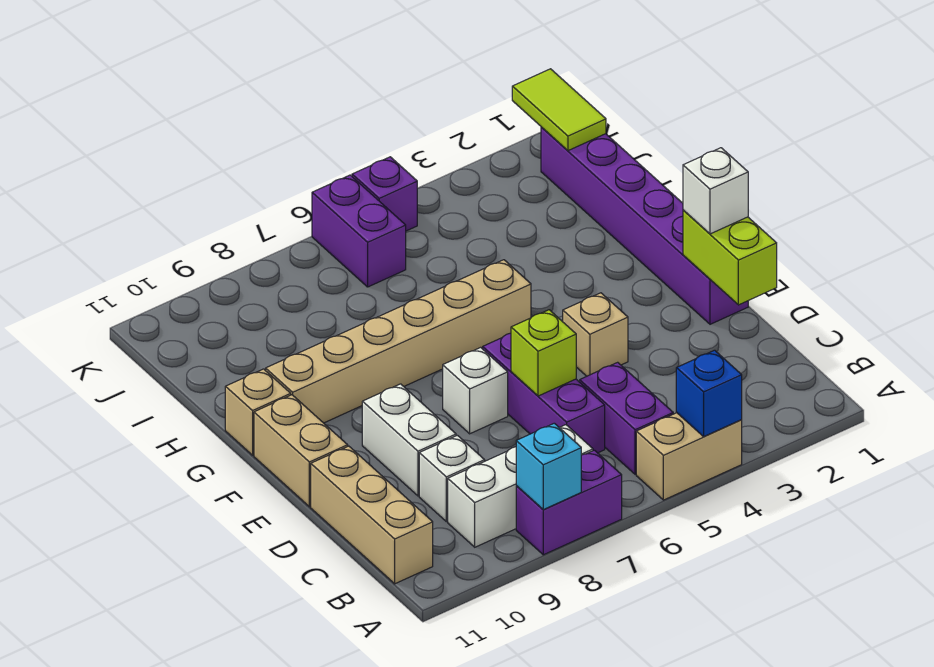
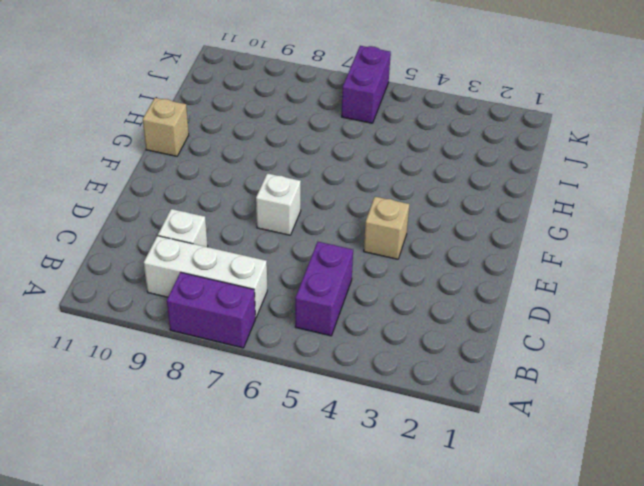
none -> tan brick A4:A5 level 1
none -> tan brick B11:D11 level 1
none -> purple brick C6:E6 level 1

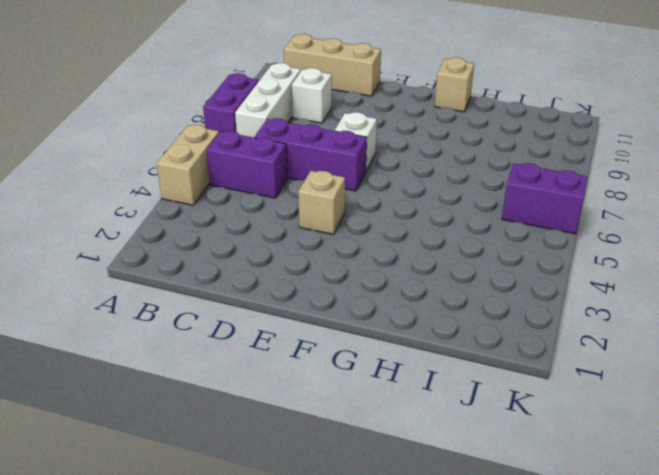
none -> white brick D9:E9 level 1
none -> purple brick E1:J1 level 1
none -> tan brick E11:F11 level 1

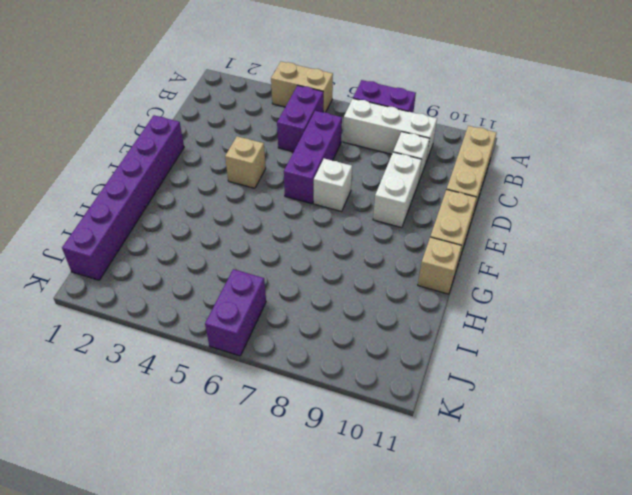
none -> tan brick G5:G10 level 1
none -> purple brick K5 level 1
none -> blue brick A4 level 2

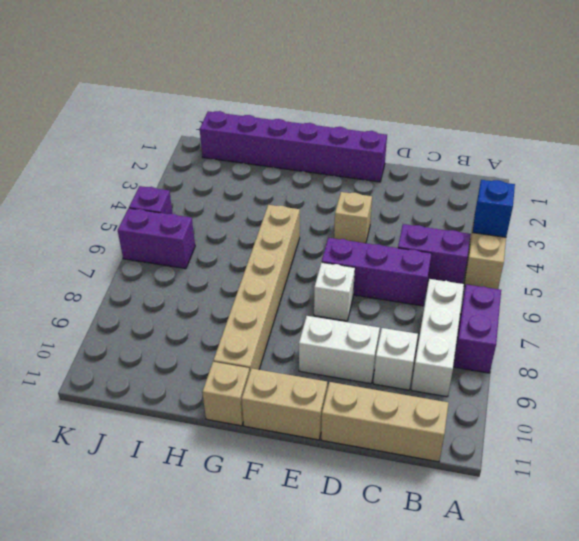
none -> cyan brick A8 level 2
none -> lime brick D1:E1 level 2
none -> lime brick D6 level 2

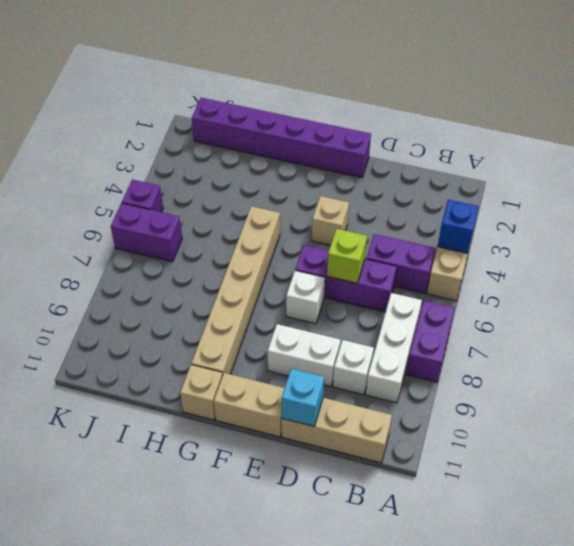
cyan brick D11 level 2 -> cyan brick A8 level 2
none -> lime brick D1:E1 level 2
none -> lime tile J1:K1 level 2
none -> white brick E1 level 3

